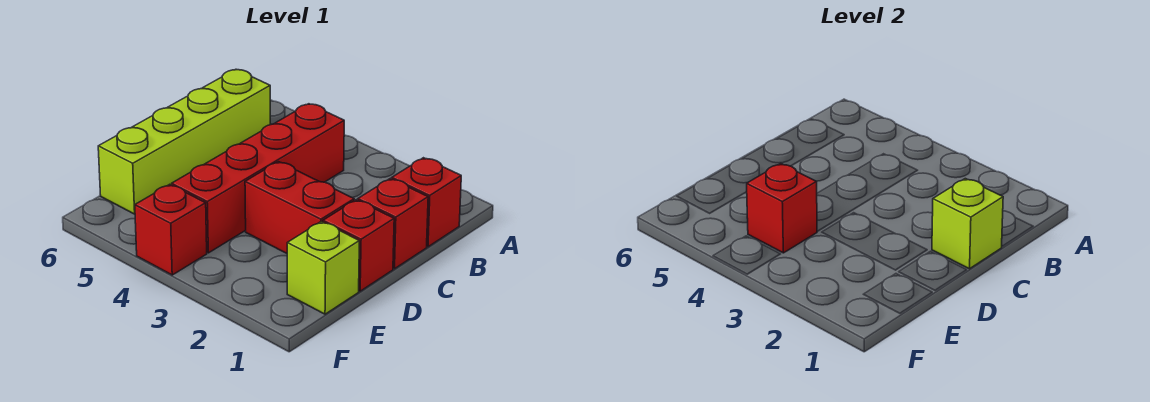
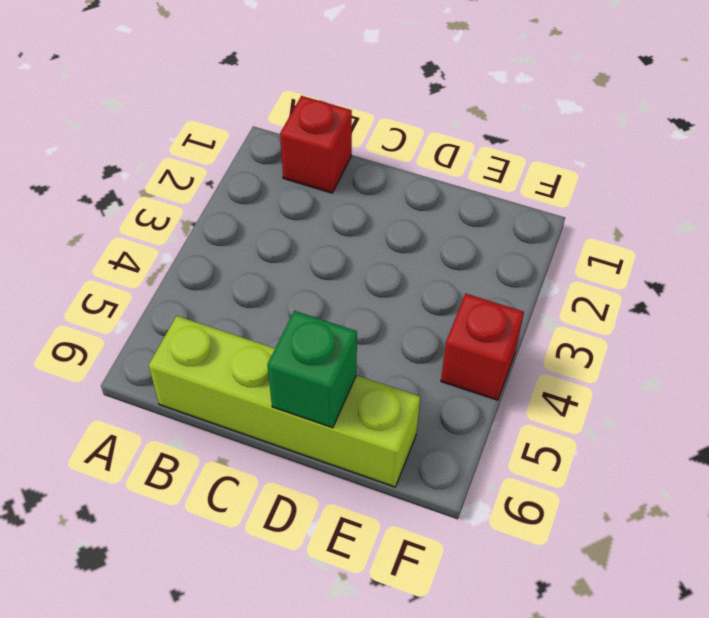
green brick D6 level 2 -> none
none -> red brick B4:E4 level 1
none -> red brick C1 level 1

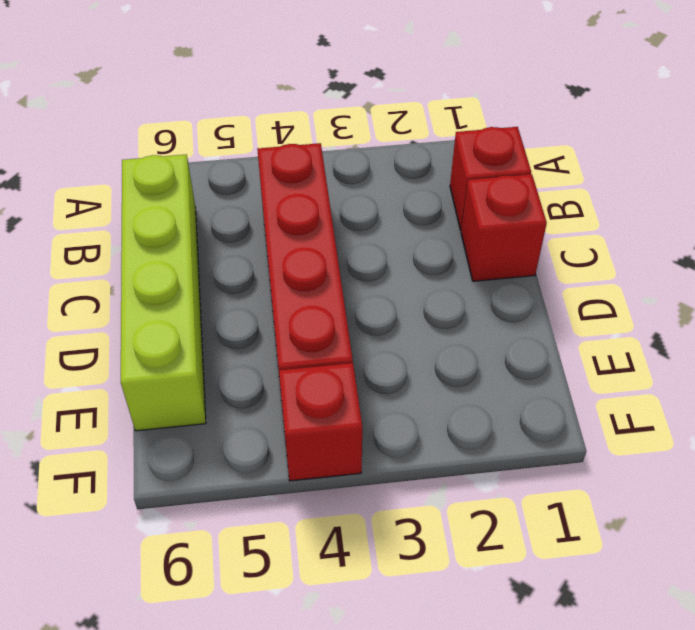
none -> red brick D1 level 1
none -> red brick D2:D3 level 1

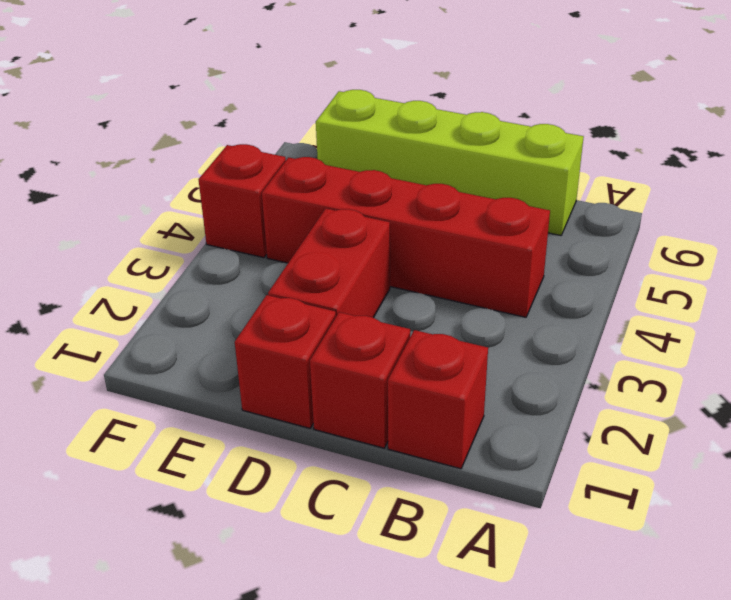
none -> lime brick E1 level 1
none -> lime brick C1 level 2

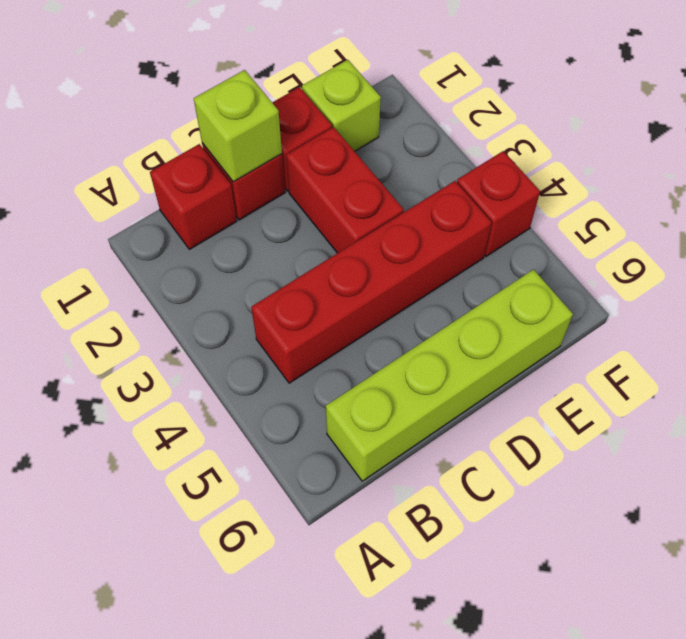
none -> red brick E4 level 2

